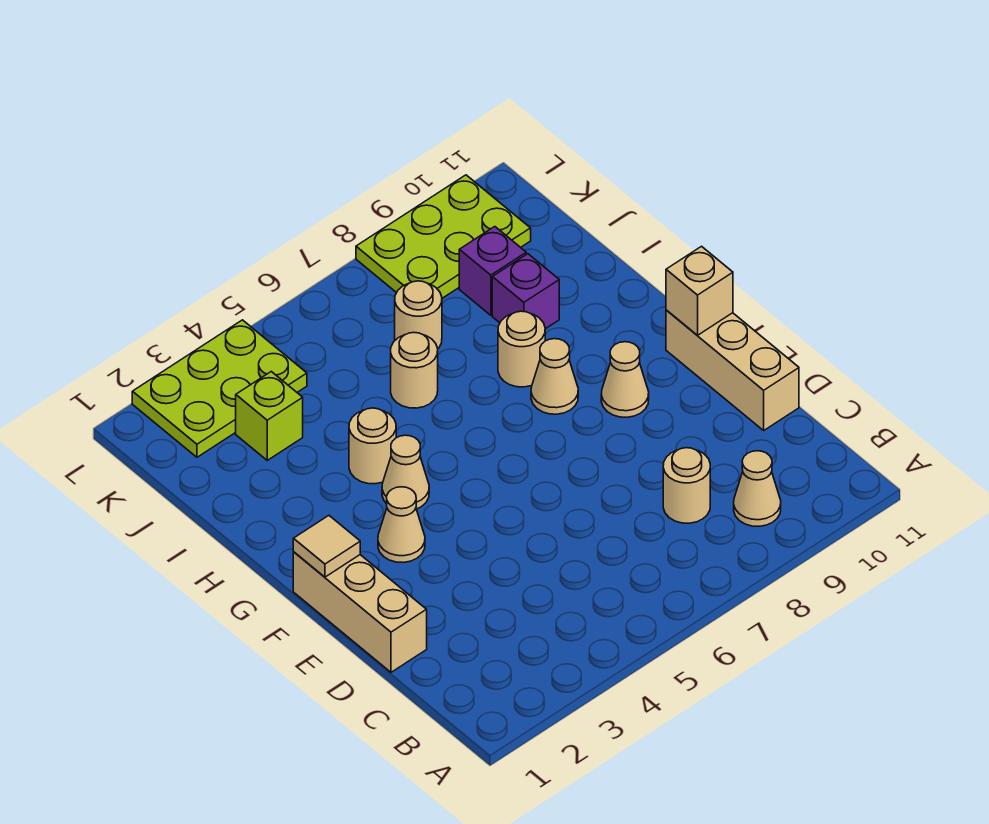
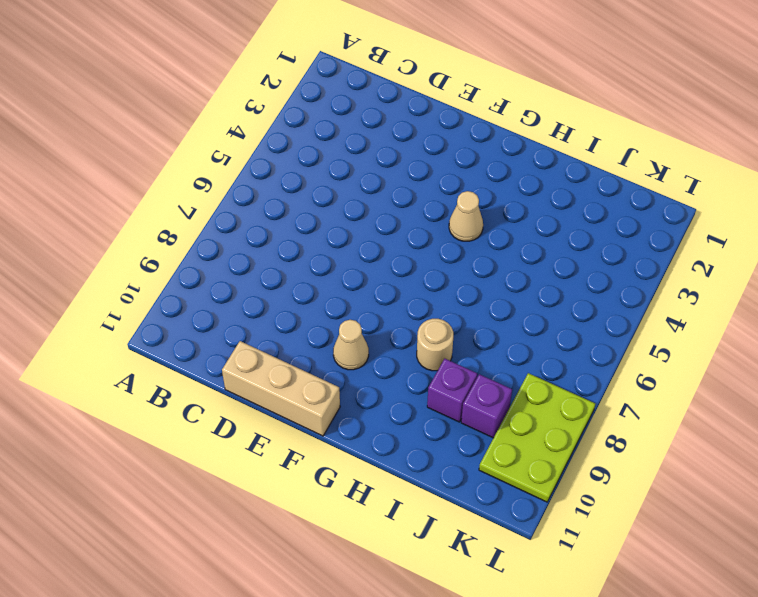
none -> tan cone B9 level 1
none -> tan round brick C8 level 1
none -> tan brick D1:F1 level 1

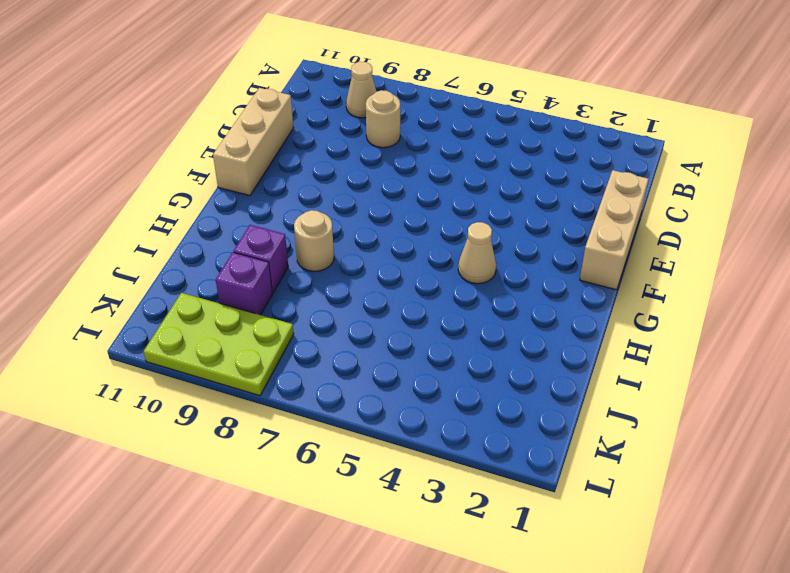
none -> tan cone F3 level 1
none -> tan cone F9 level 1
none -> tan cone G8 level 1

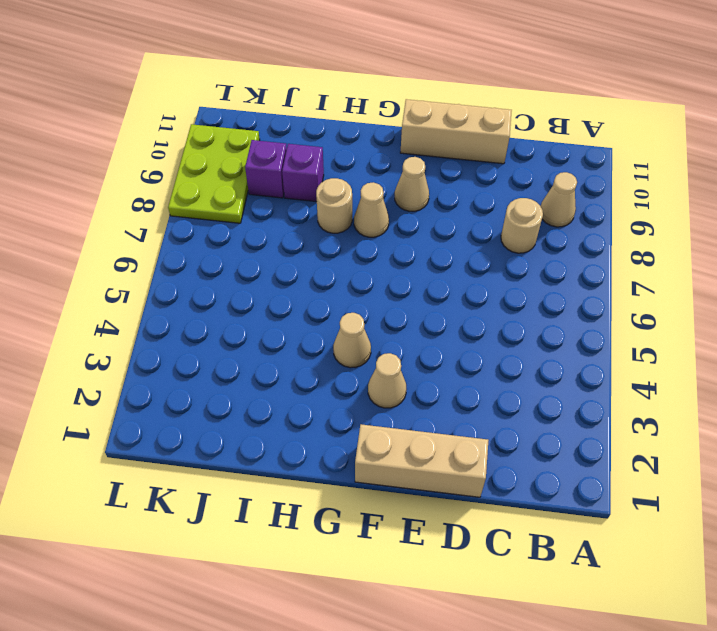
none -> tan round brick H4 level 1
none -> tan round brick I6 level 1
none -> lime brick J3 level 1

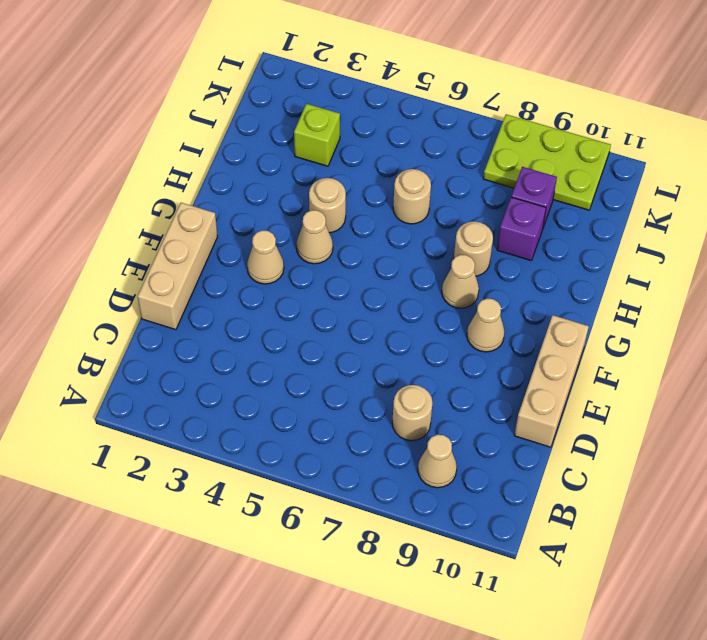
none -> tan round brick J7 level 1
none -> lime plate K2:L4 level 1
none -> tan tile F1 level 2

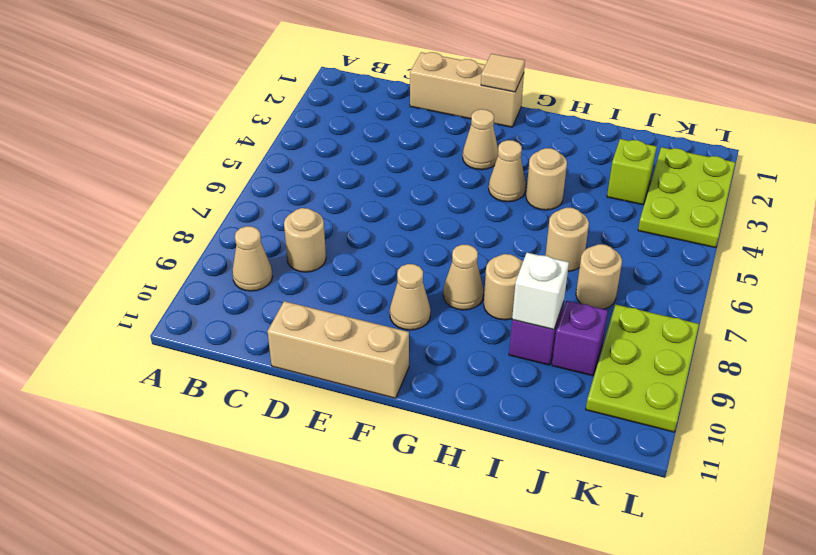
white brick I9 level 2 -> none
none -> tan brick F11 level 2

